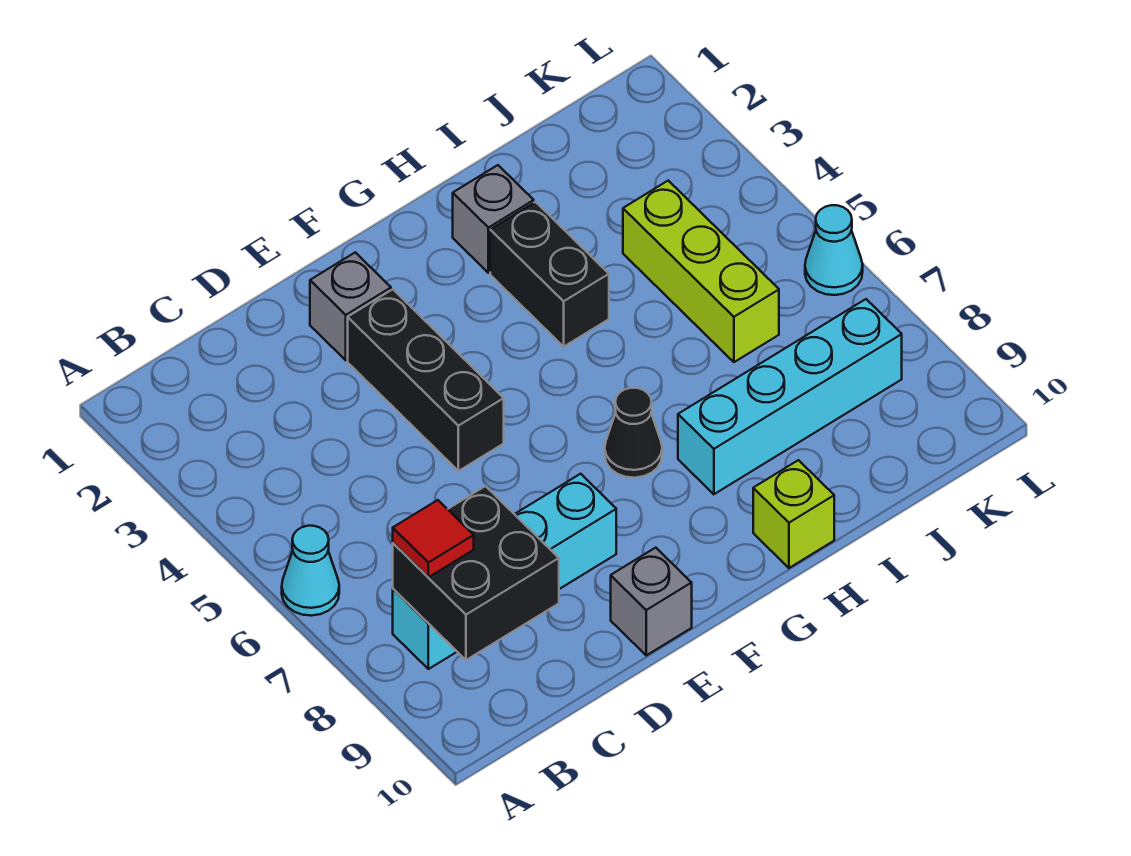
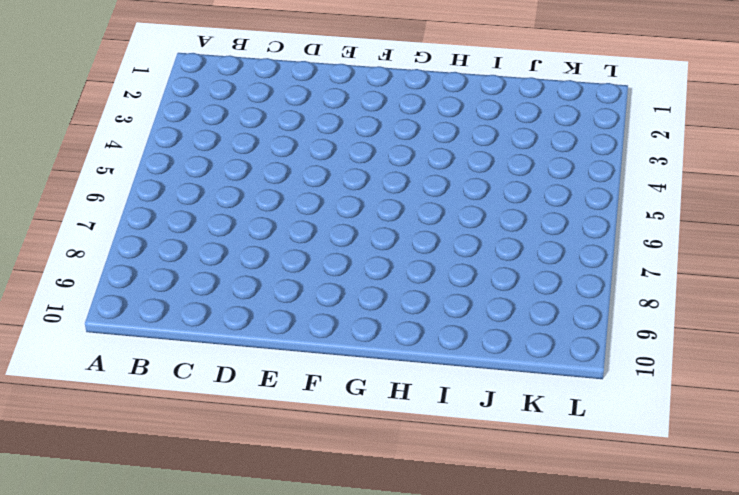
none -> cyan cone A6 level 1
none -> cyan brick B8:E8 level 1
none -> grey brick E2 level 1

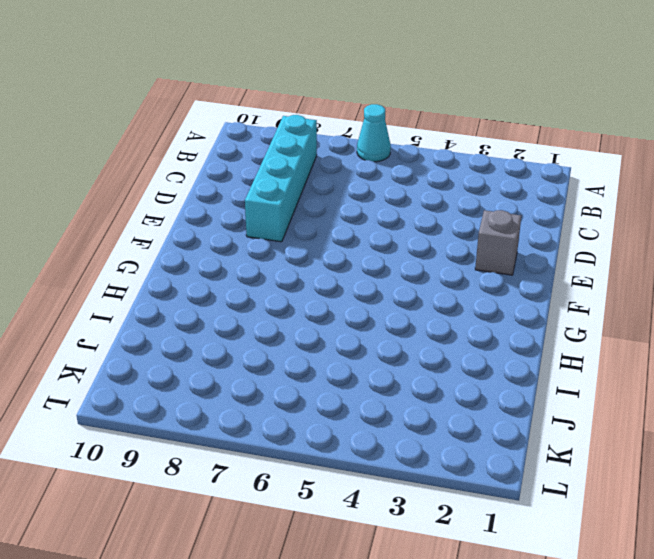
none -> black brick E3:E5 level 1
none -> grey brick E10 level 1
none -> black cone G7 level 1

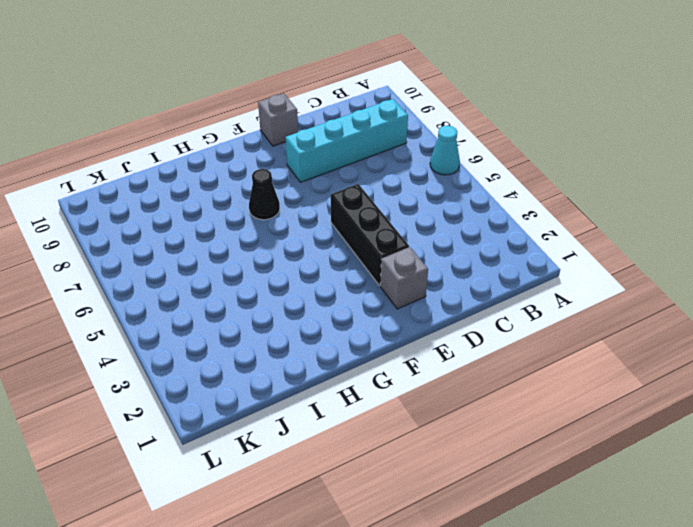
none -> grey brick H2 level 1
none -> black brick H3:H4 level 1
none -> cyan brick H8:K8 level 1

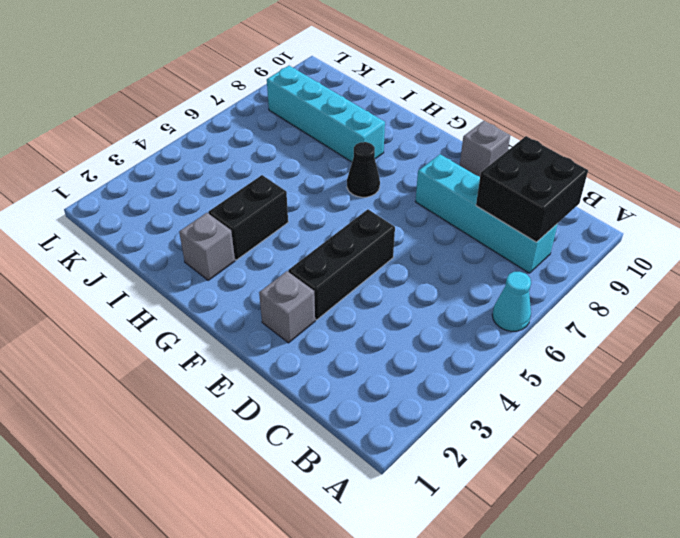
none -> lime brick H10 level 1
none -> lime brick J4:J6 level 1
none -> cyan cone L6 level 1

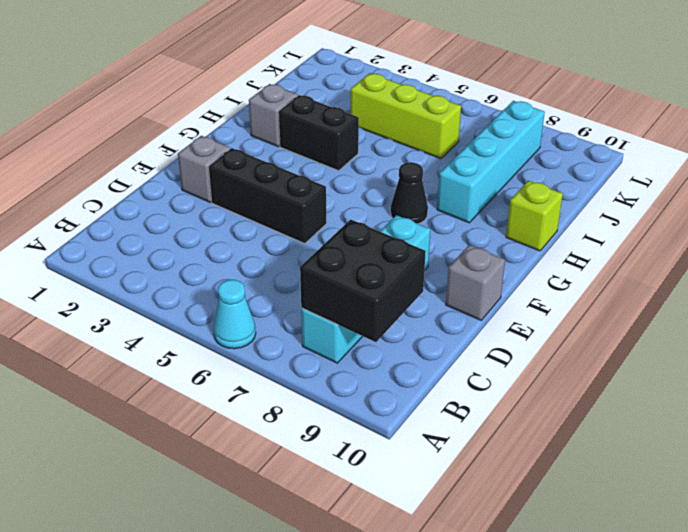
none -> cyan cone L6 level 1
none -> red tile B8 level 3

